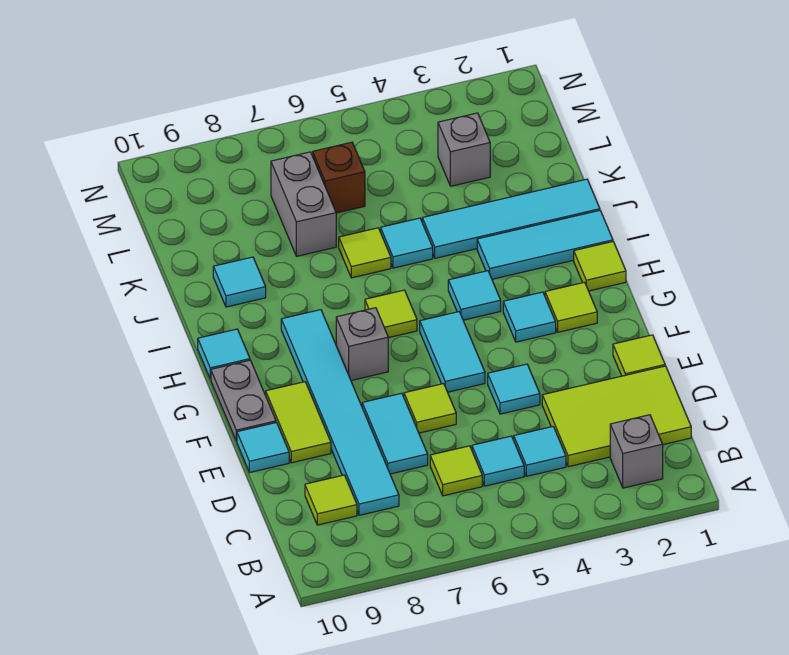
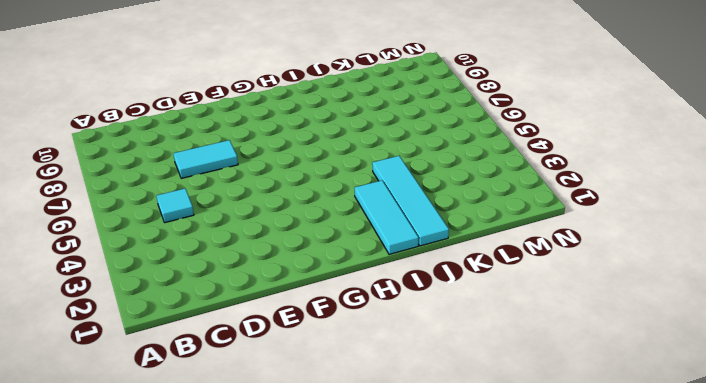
none -> grey brick B2 level 1
none -> lime tile C1:D3 level 1
none -> cyan tile C4 level 1
none -> lime tile C6 level 1

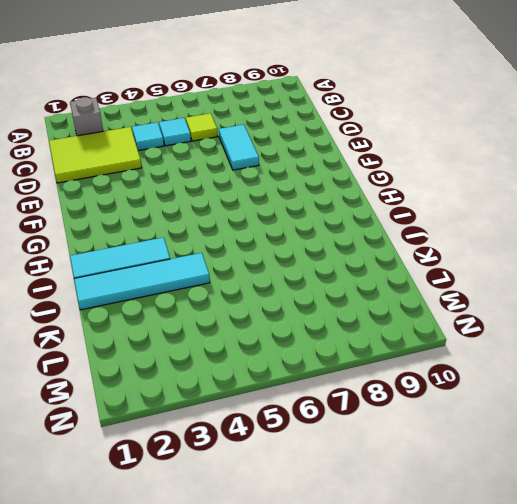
none -> cyan tile C8:H8 level 1
none -> lime tile C9 level 1
none -> lime tile E1 level 1
none -> cyan tile E4 level 1

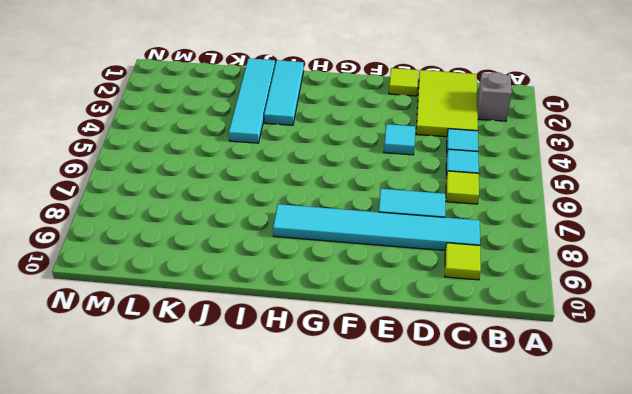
none -> lime tile E6 level 1
none -> lime tile E9:F9 level 1
none -> cyan tile E10 level 1
none -> cyan tile F5:G5 level 1

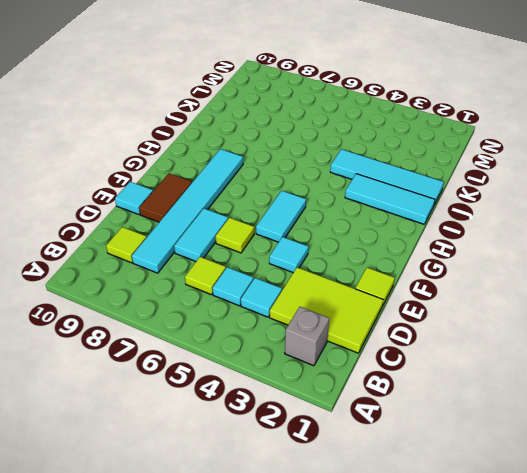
brown tile E9:F9 level 1 -> lime tile E9:F9 level 1
none -> grey plate F10:G10 level 1
none -> lime tile G2 level 1
none -> cyan tile G3 level 1
none -> grey brick G7 level 1

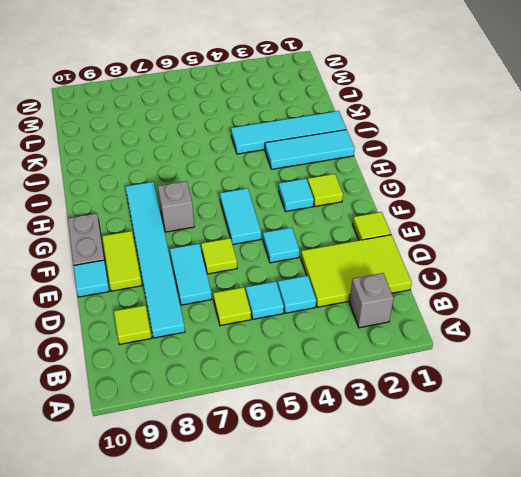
none -> lime tile H1 level 1
none -> cyan tile H4 level 1
none -> lime tile H6 level 1
none -> cyan tile H10 level 1

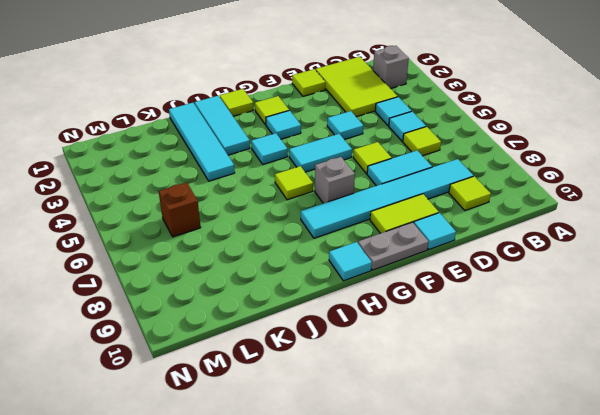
none -> cyan tile J5 level 1
none -> lime tile J6 level 1
none -> cyan tile J9 level 1
none -> grey brick K7:L7 level 1

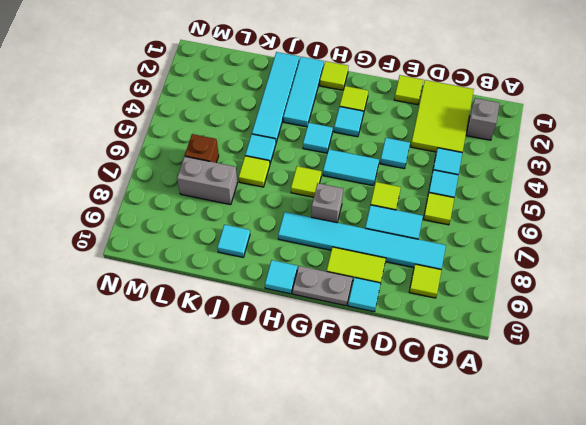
none -> grey brick L3 level 1

